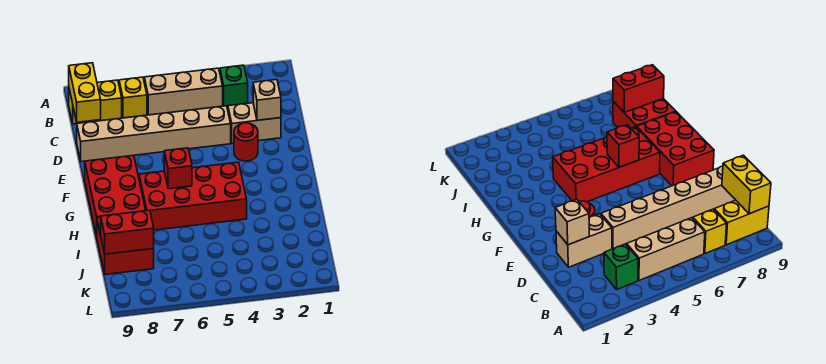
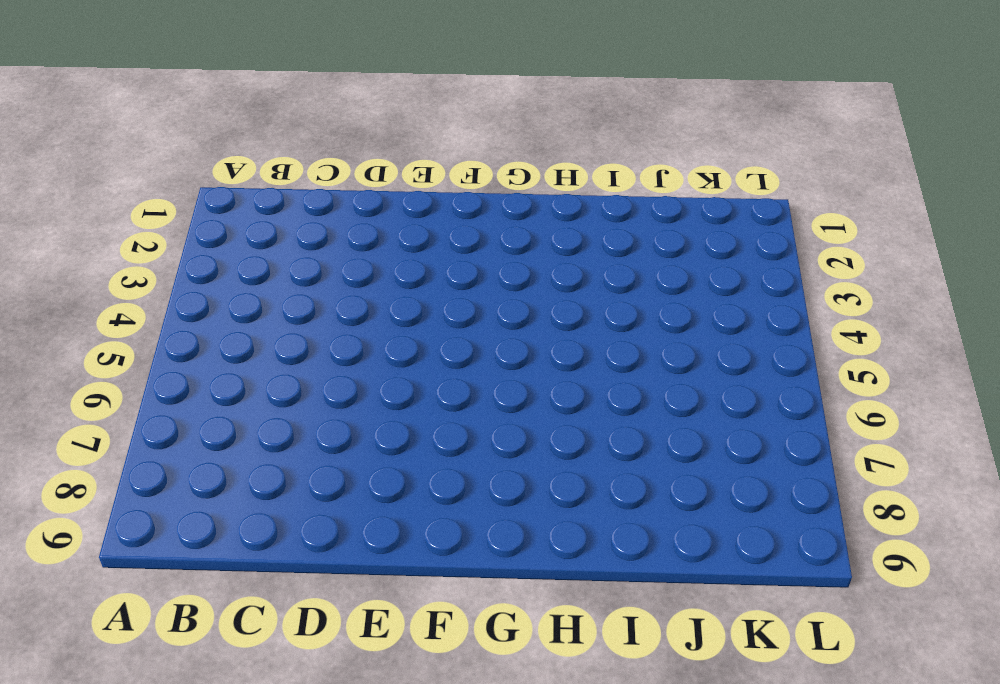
none -> green brick B3 level 1
none -> tan brick B4:B6 level 1
none -> yellow brick B7 level 1

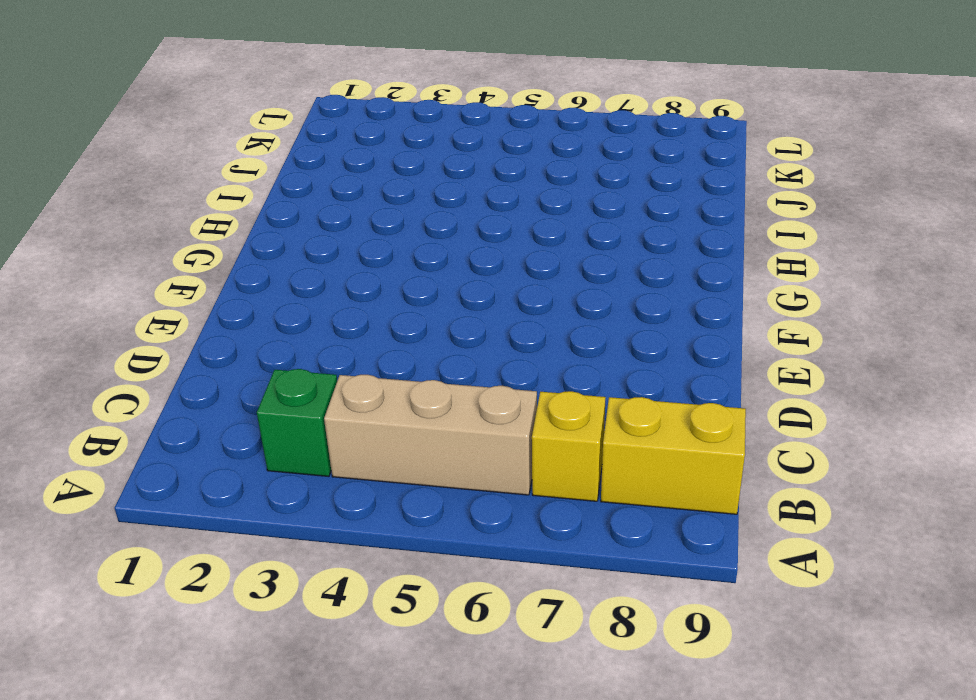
none -> tan brick D2:D3 level 1
none -> tan brick D4:D9 level 1
none -> red round brick E3 level 1

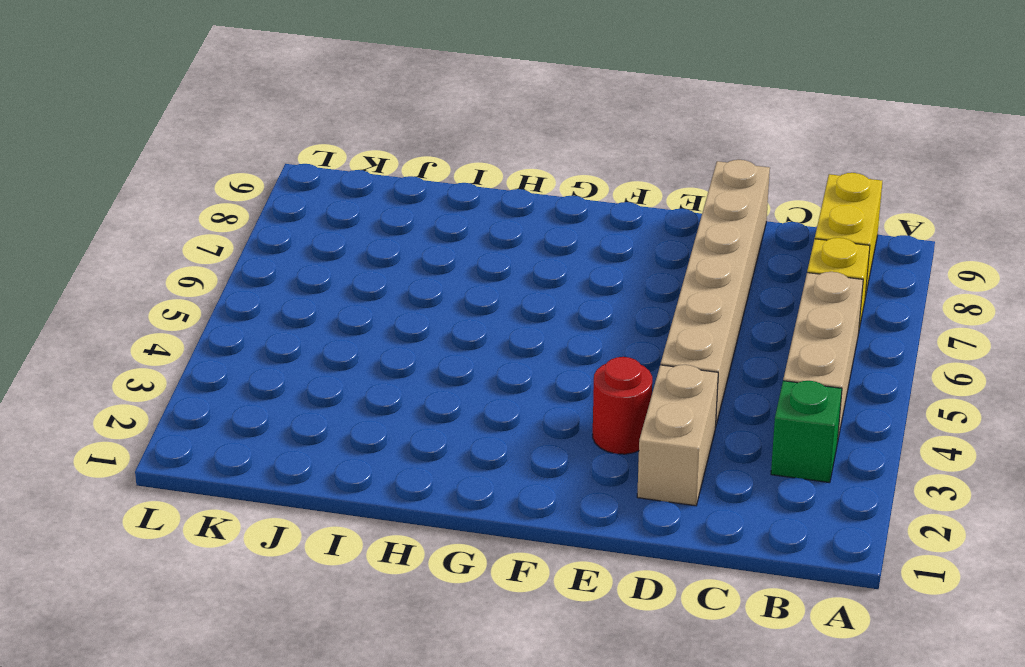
none -> red brick F8:H9 level 1
none -> red brick G4:H7 level 1
none -> red brick I8:J9 level 1

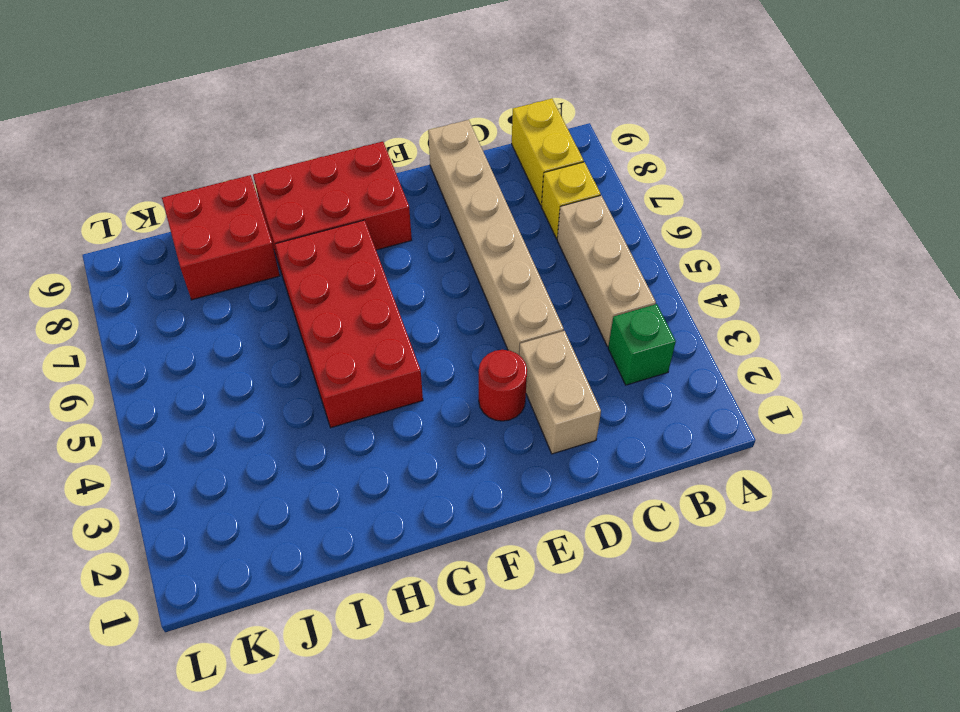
none -> yellow brick B9:C9 level 2
none -> tan brick D2 level 2
none -> red brick G6 level 2

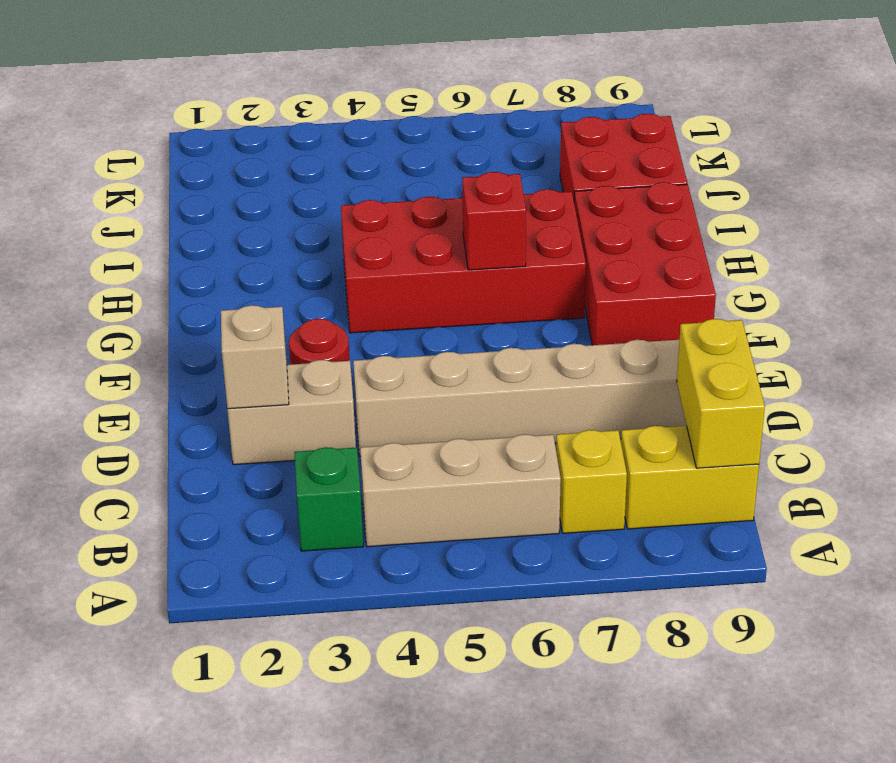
none -> red brick J8:J9 level 2

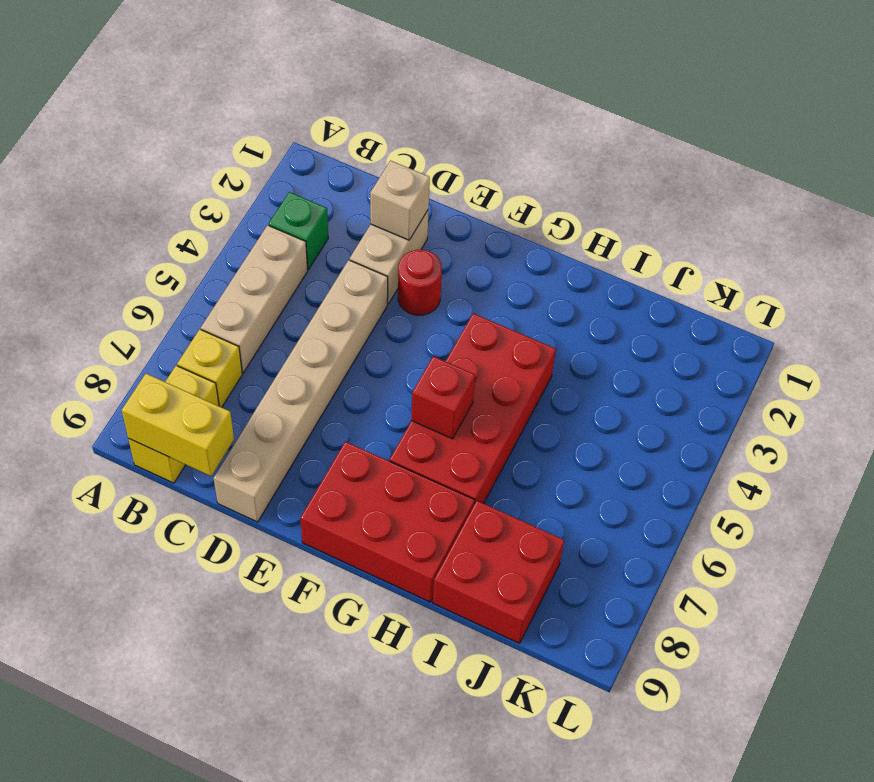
none -> red brick J8:J9 level 2

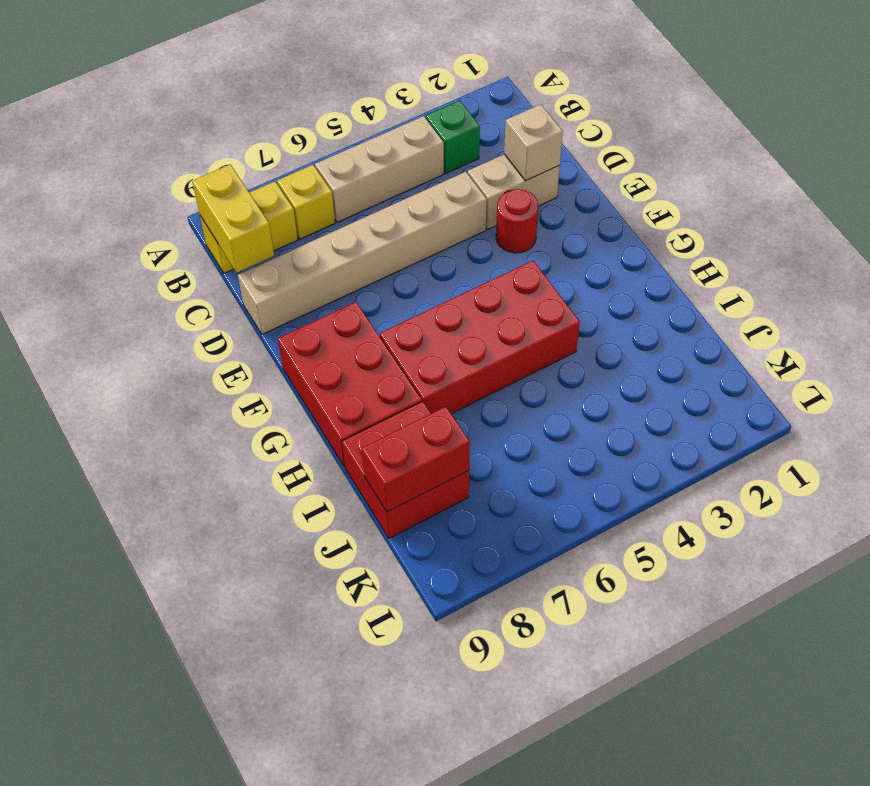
none -> red brick G6 level 2

